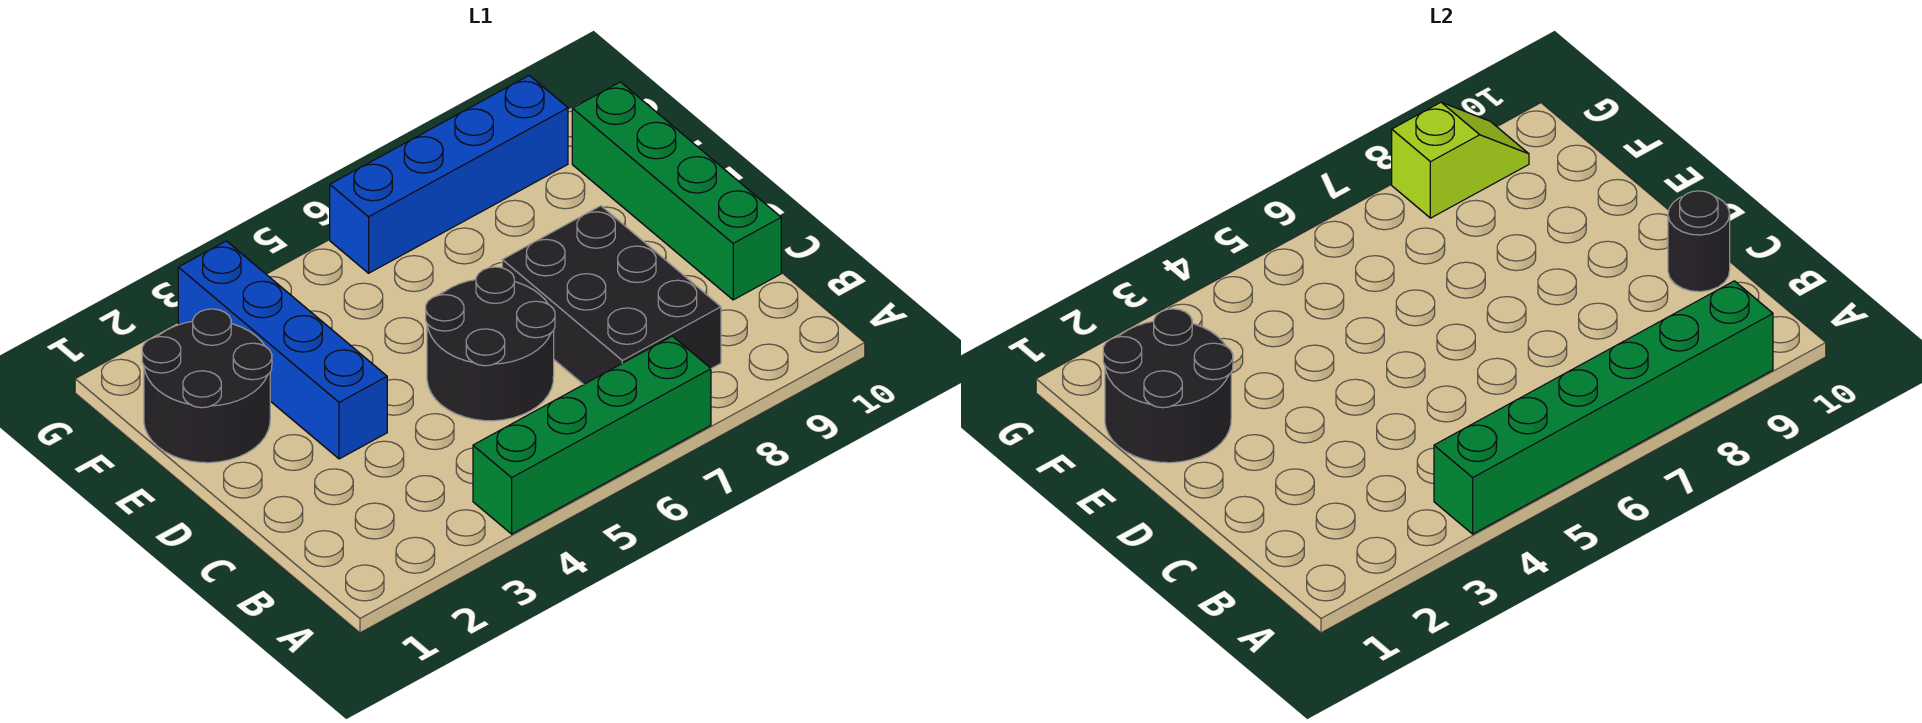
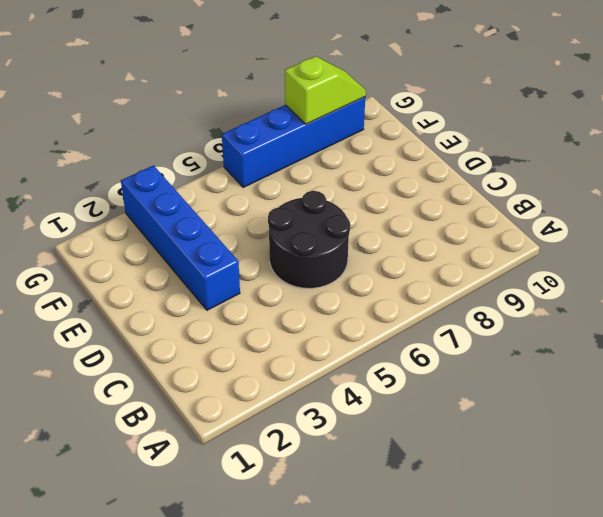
none -> green brick A4:A7 level 1
none -> black brick B7:D8 level 1

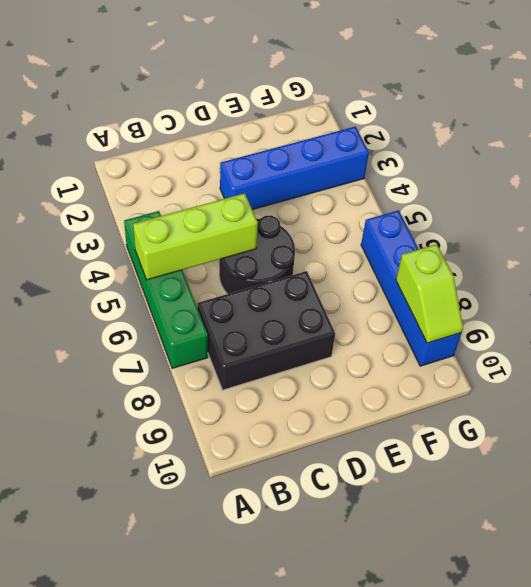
lime brick A5:C5 level 2 -> green brick A4:A9 level 2
none -> green brick C10:F10 level 1
none -> black round brick E1:F2 level 1

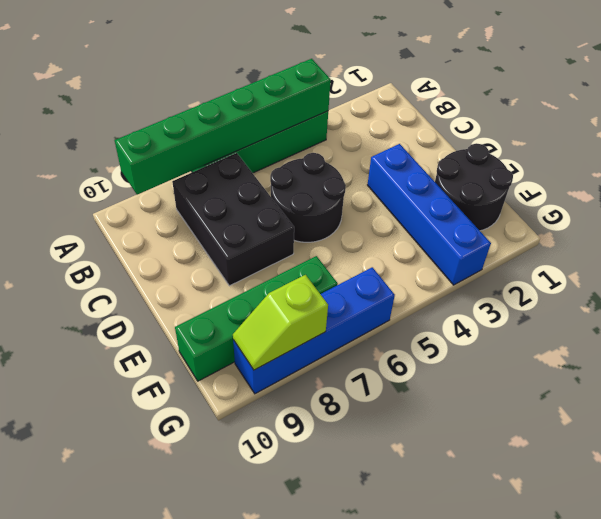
green brick F7:F10 level 1 -> green brick C10:F10 level 1
none -> black round brick C10 level 2
none -> black round brick E1:F2 level 2

